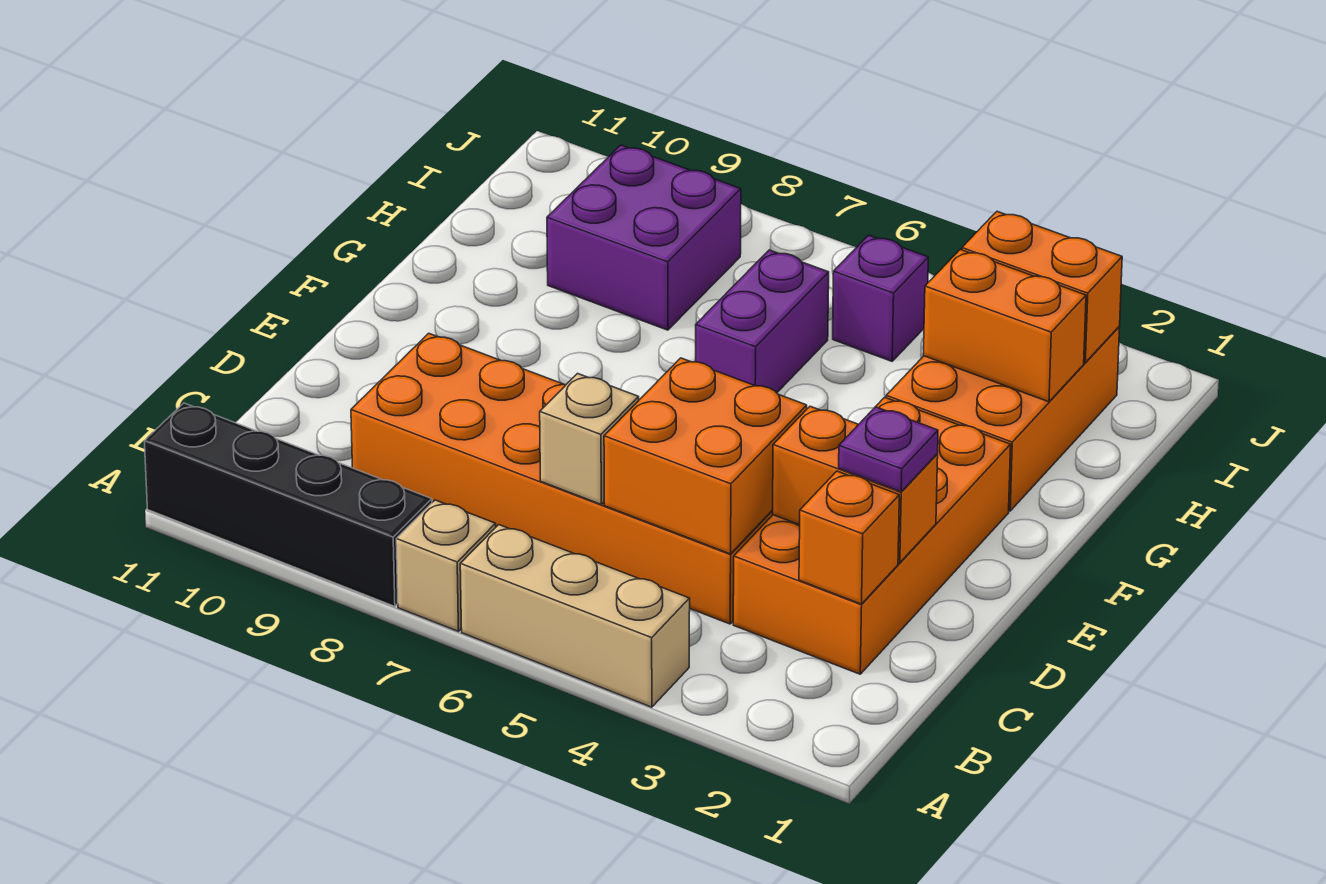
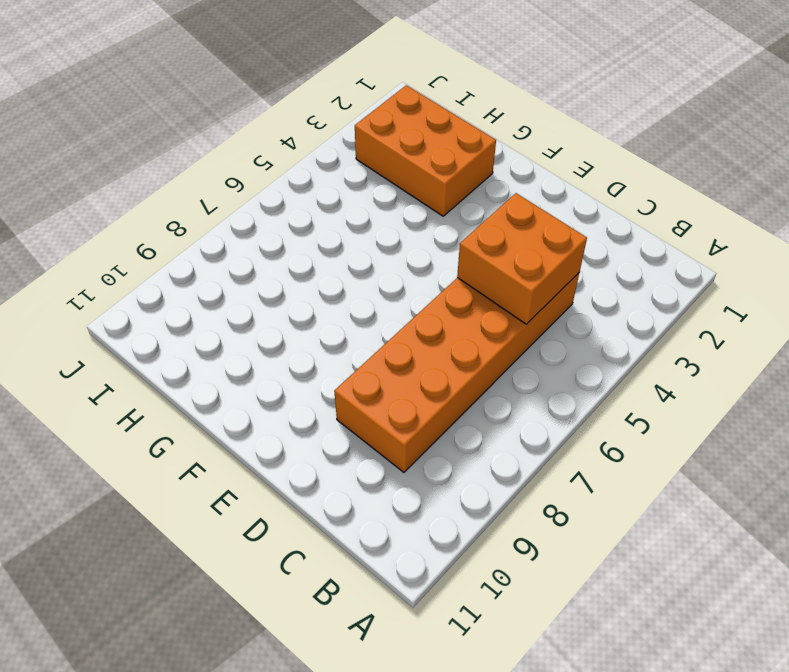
none -> tan brick A4:A6 level 1
none -> tan brick A7 level 1
none -> black brick A8:A11 level 1

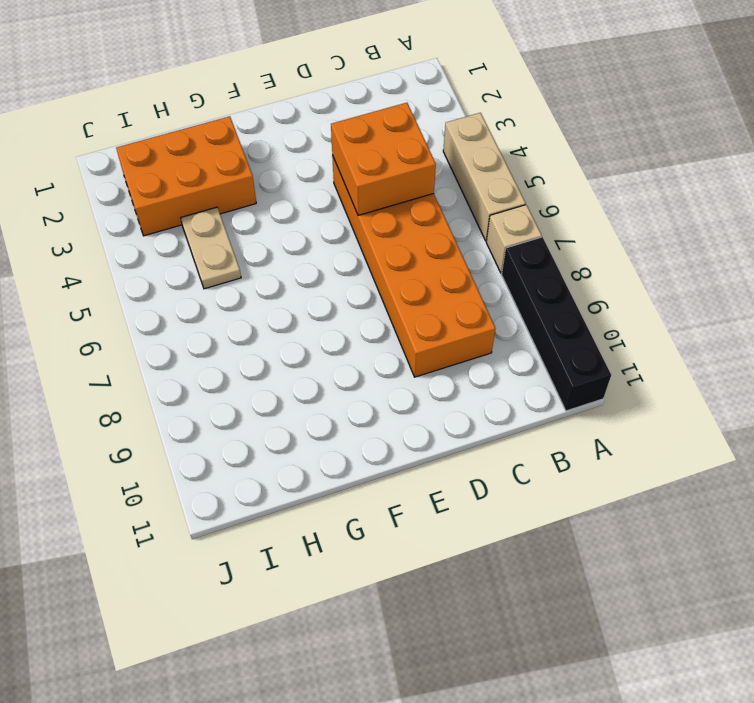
tan plate H4:H5 level 1 -> none
none -> orange brick C2:F3 level 1
none -> purple brick G6:H6 level 1
none -> purple brick H8:I9 level 1

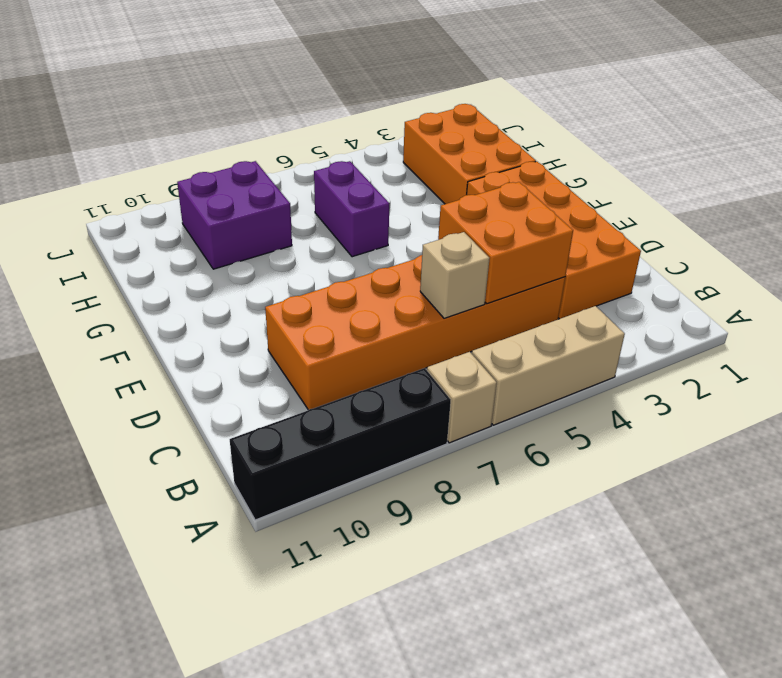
none -> purple brick I5 level 1
none -> orange brick C2 level 2
none -> orange brick D2:D3 level 2

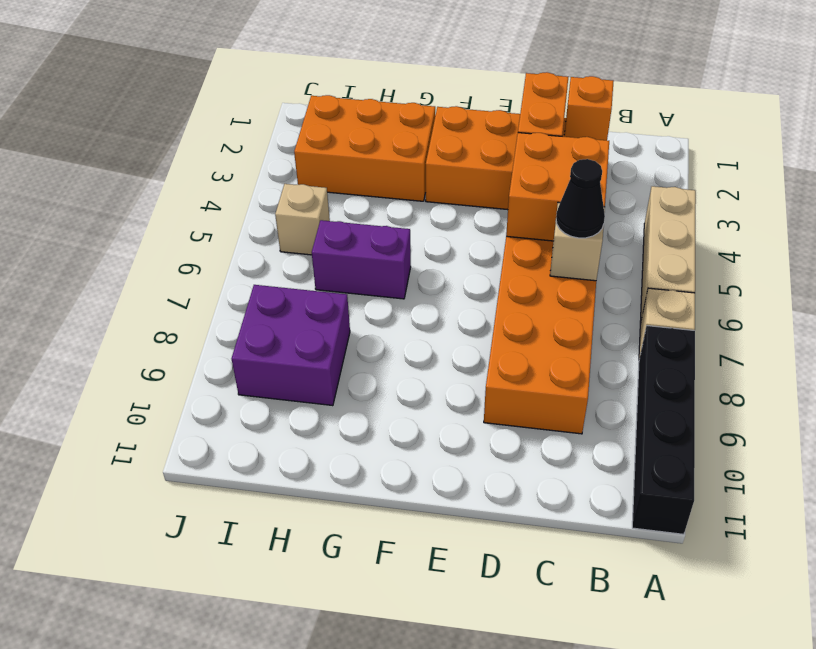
black cone C6 level 3 -> none
tan brick I5 level 1 -> purple brick I5 level 1
none -> orange brick H2:H3 level 2
none -> orange brick I2:I3 level 2
none -> purple plate D2 level 3

